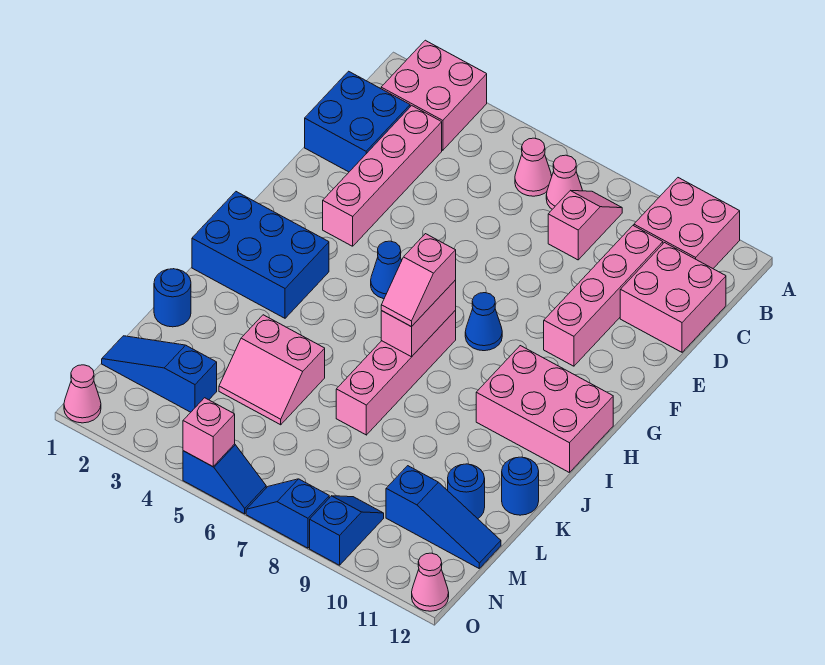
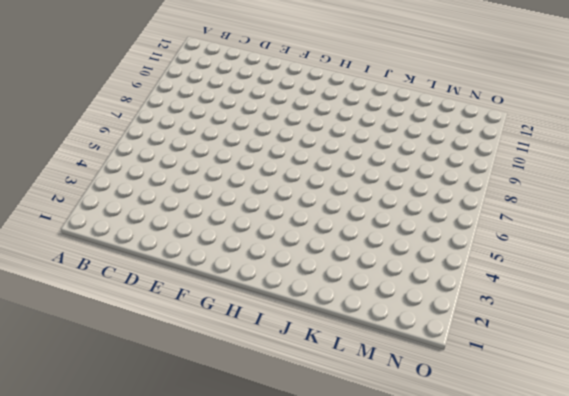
none -> pink brick A2:B3 level 1
none -> pink brick A10:B11 level 1
none -> pink cone B6 level 1

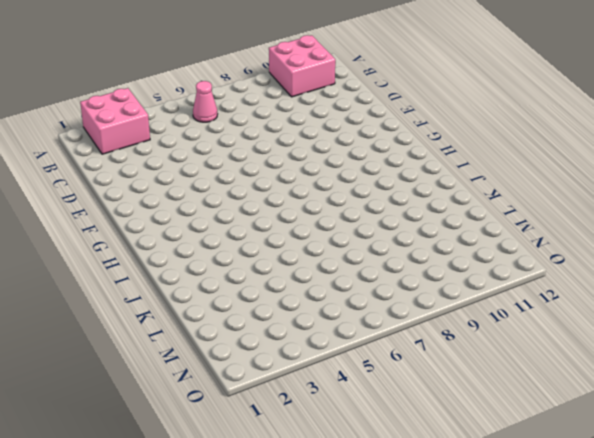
none -> pink cone B7 level 1
none -> pink slope B8:C8 level 1 top C
none -> blue brick C1:D2 level 1

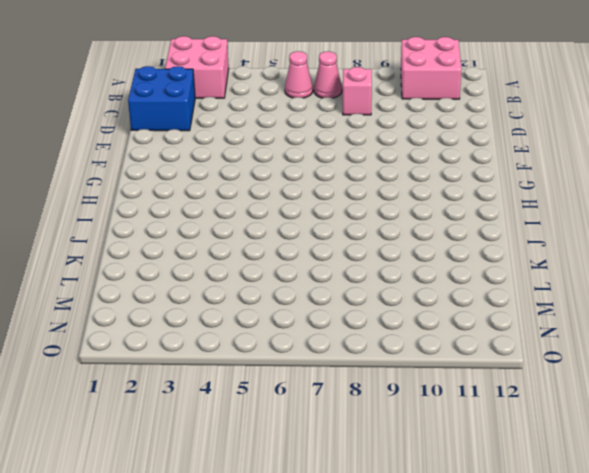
none -> pink brick C3:F3 level 1
none -> pink brick C10:F10 level 1
none -> pink brick C11:D12 level 1

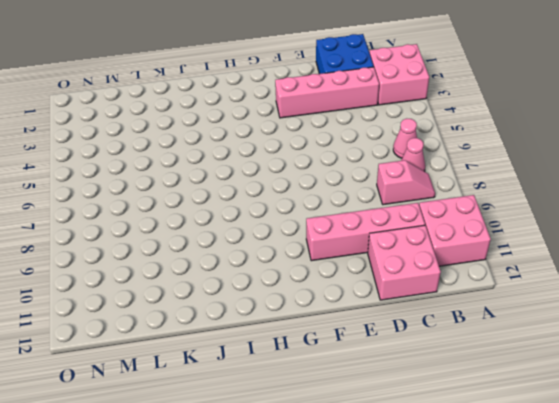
none -> blue cone G5 level 1
none -> blue cone G8 level 1
none -> blue brick H1:I3 level 1

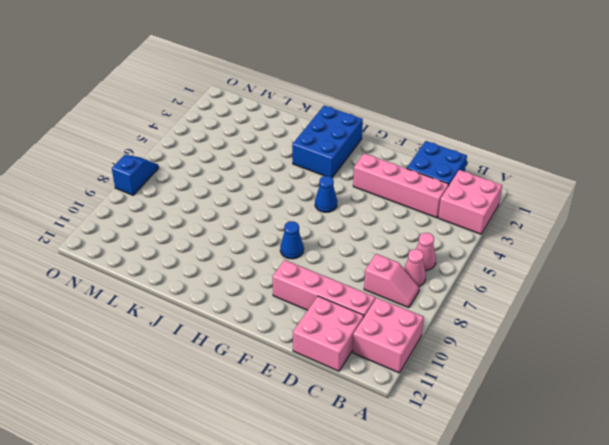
none -> pink brick H7:K7 level 1
none -> pink brick H10:I12 level 1
none -> blue round brick K1 level 1

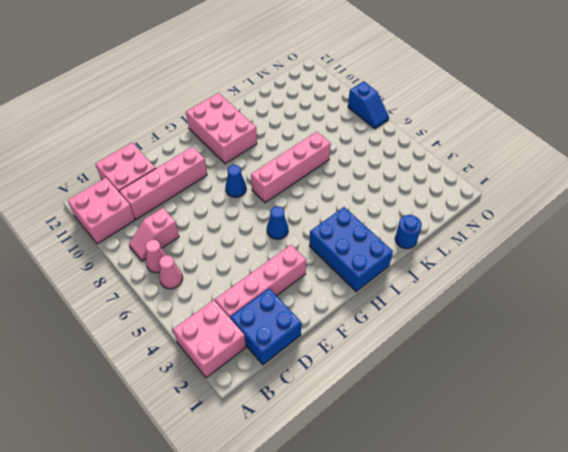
none -> pink slope K4:L5 level 1 top K
none -> blue round brick K12 level 1
none -> blue round brick L11 level 1

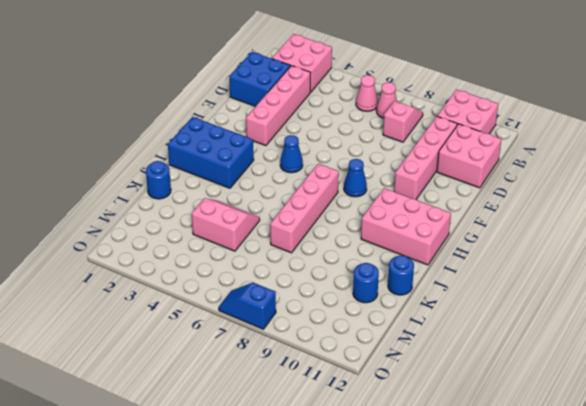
pink slope K4:L5 level 1 top L -> pink slope K4:L5 level 1 top K
none -> blue slope M1:M3 level 1 top 3
none -> blue slope M10:M12 level 1 top 10
none -> blue slope N9:O9 level 1 top O

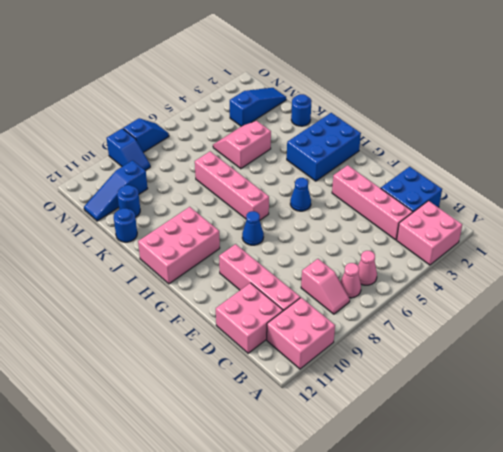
none -> pink cone O1 level 1
none -> blue slope O5:O6 level 1 top 5
none -> pink cone O12 level 1

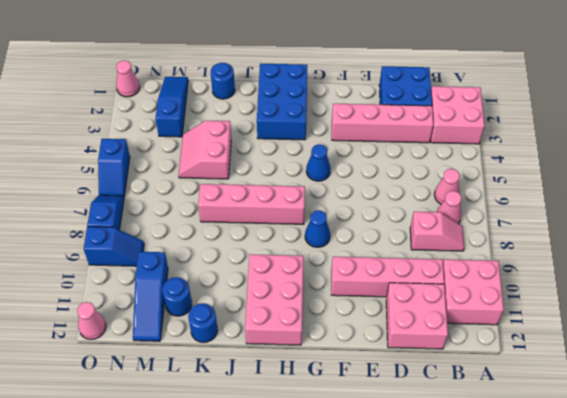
none -> pink brick H7:I7 level 2
none -> pink brick O5 level 2
none -> pink slope H7:I7 level 3 top H

